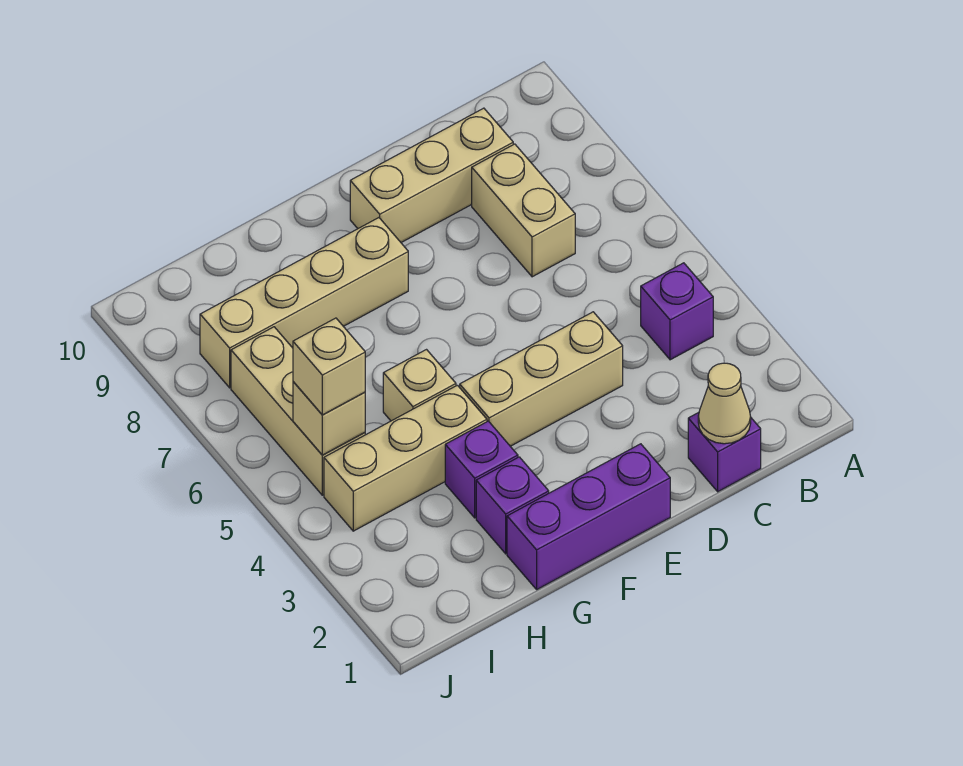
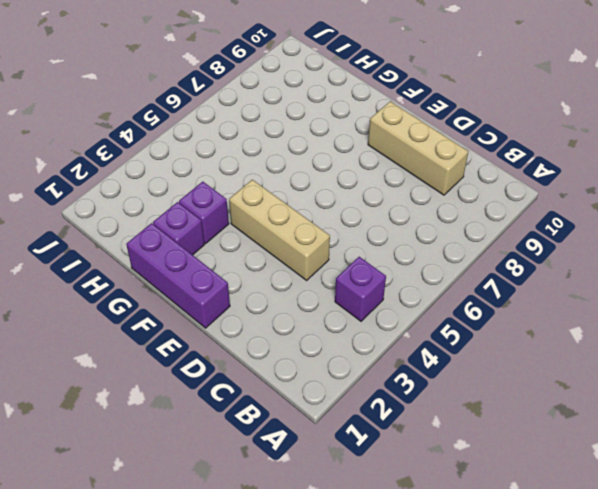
none -> purple brick C1 level 1
none -> tan brick C7:C8 level 1
none -> tan brick F8:I8 level 1

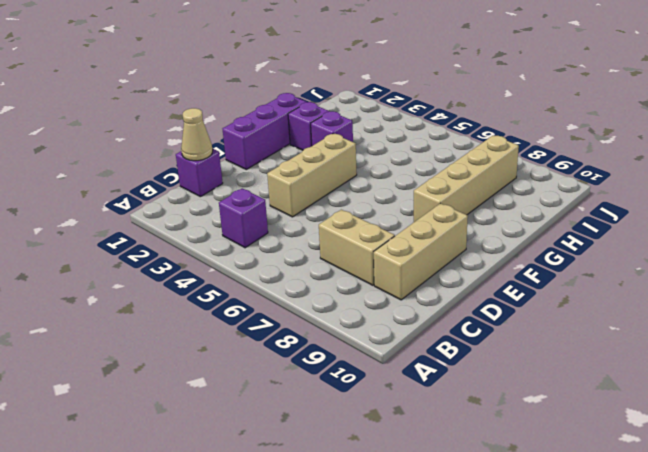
none -> tan brick G4:I4 level 1
none -> tan brick G5 level 1
none -> tan brick I5:I7 level 1

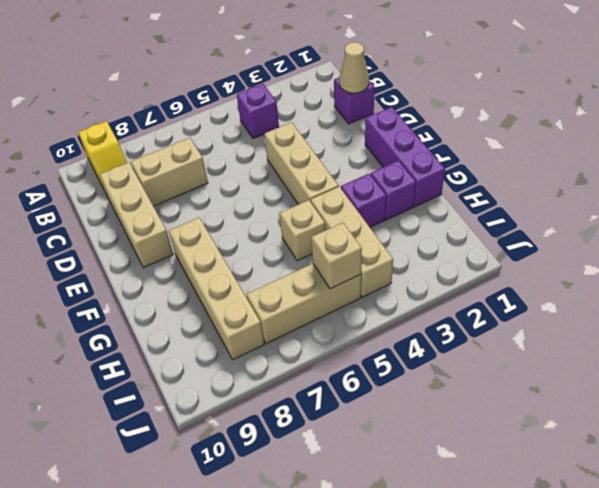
yellow slope A9:B9 level 1 top A -> none
none -> tan brick I5 level 3

